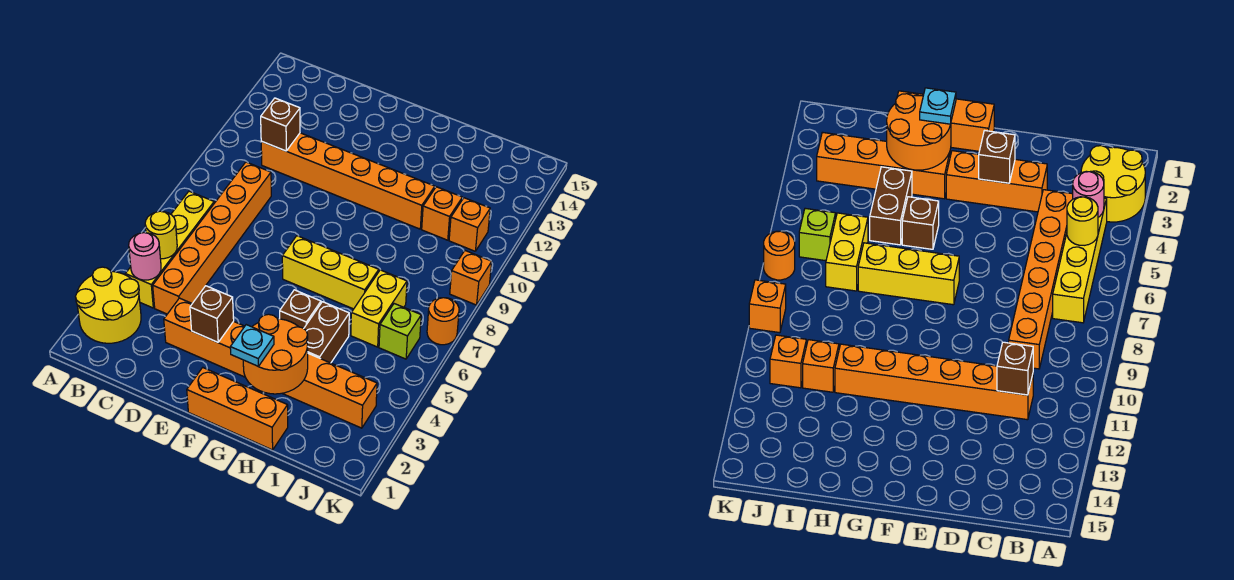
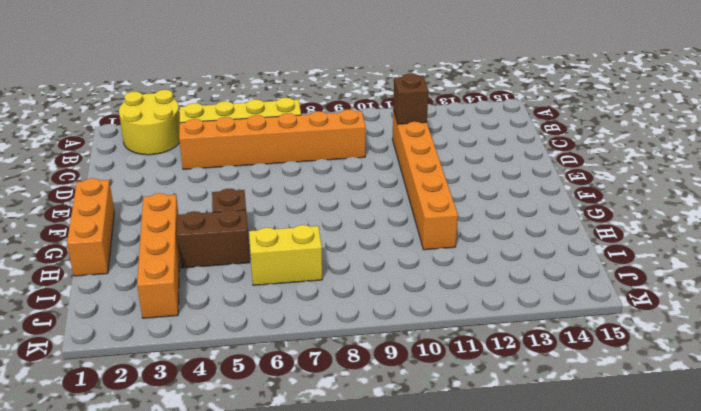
none -> orange brick D3:F3 level 1
none -> yellow brick F7:H7 level 1
none -> orange brick I11 level 1

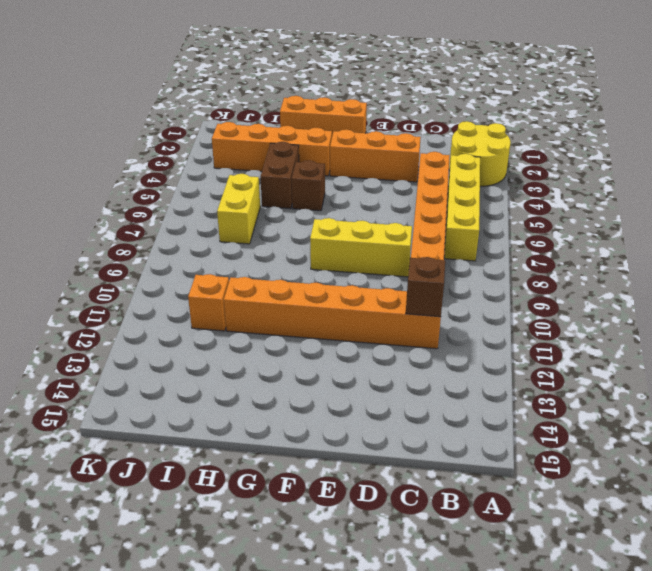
yellow brick D8:F8 level 1 -> yellow brick F7:H7 level 1
none -> lime brick J6 level 1
none -> orange brick J11 level 1
none -> orange round brick K7 level 1

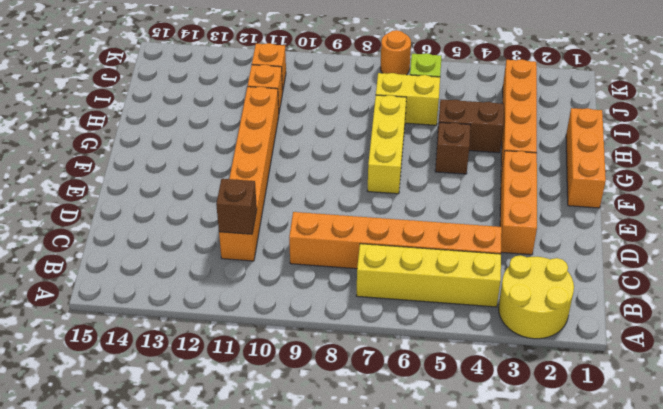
none -> orange brick K9 level 1
none -> pink round brick B4 level 2
none -> yellow round brick B5 level 2

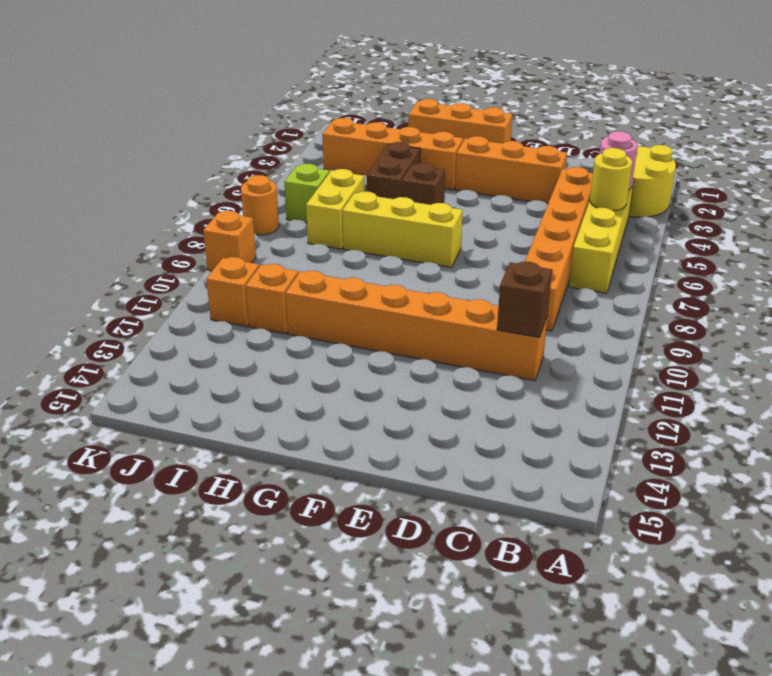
none -> brown brick E3 level 2
none -> orange round brick G2:H3 level 2
none -> cyan plate G2 level 3

